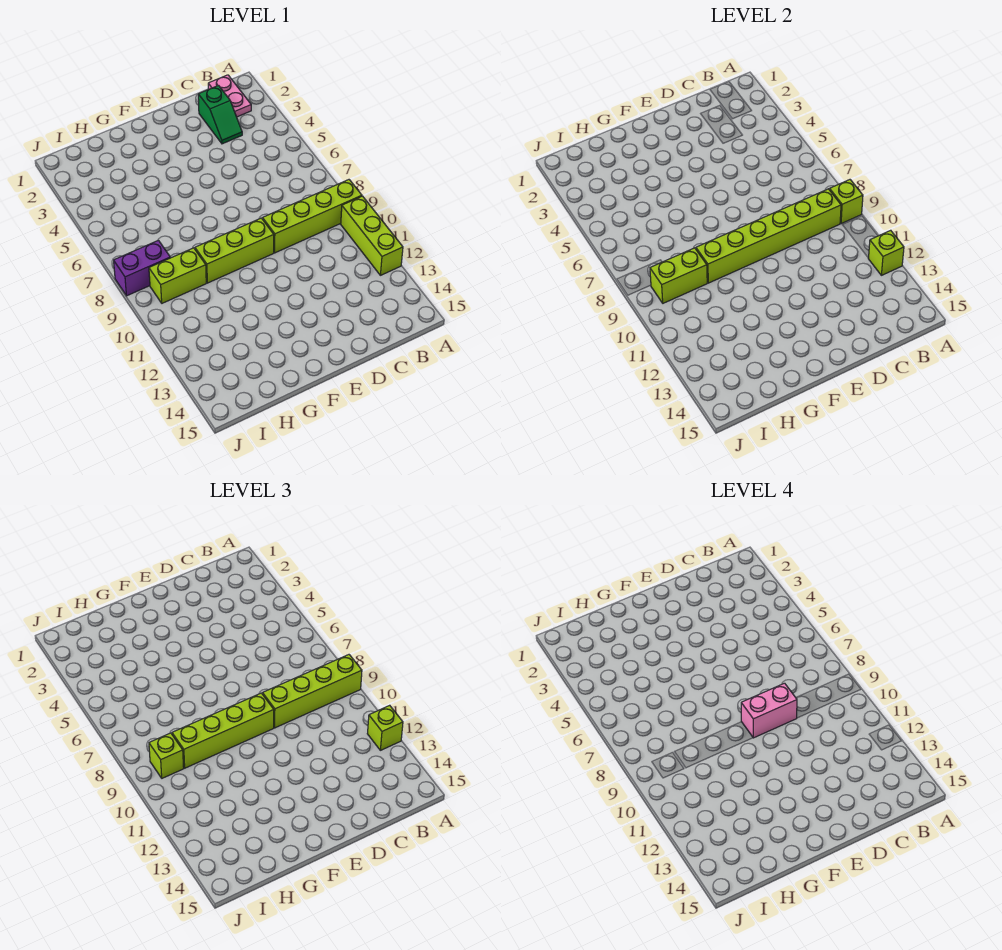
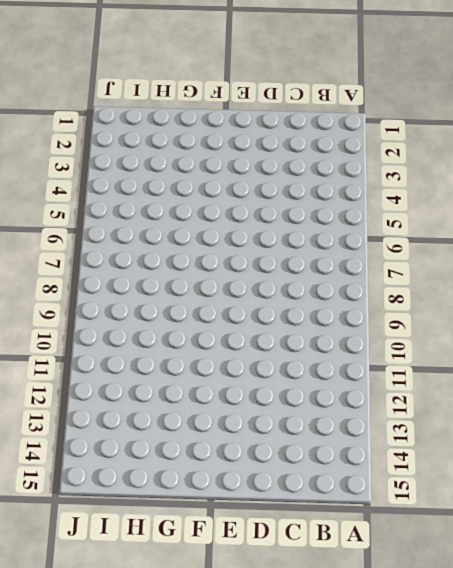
none -> lime brick A9:D9 level 1
none -> lime brick A10:A12 level 1
none -> pink plate B1:B2 level 1

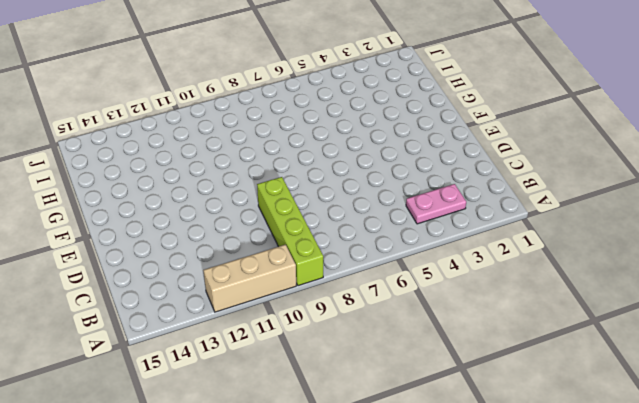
tan brick A10:A12 level 1 -> lime brick A10:A12 level 1
pink plate B3:B4 level 1 -> pink plate B1:B2 level 1
none -> green slope C2:C3 level 1 top 2
none -> lime brick E9:G9 level 1
none -> lime brick H9:I9 level 1

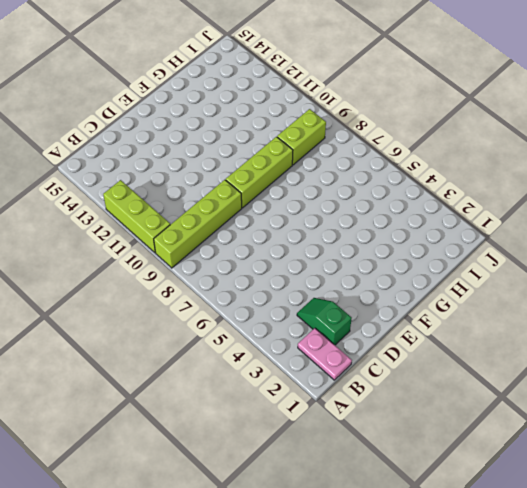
none -> purple brick I8:J8 level 1
none -> lime brick A9 level 2
none -> lime brick A12 level 2

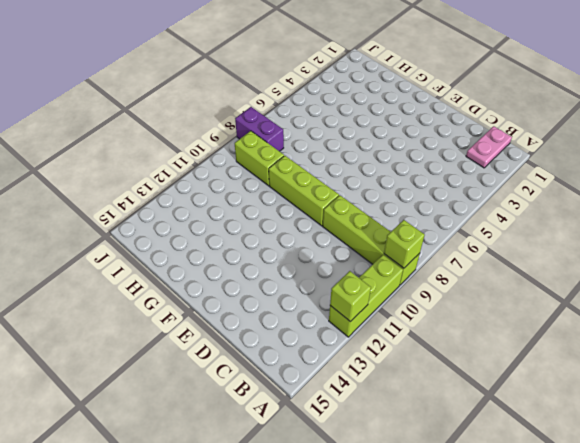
none -> green slope C2:C3 level 1 top 2
none -> lime brick B9:G9 level 2
none -> lime brick H9:I9 level 2

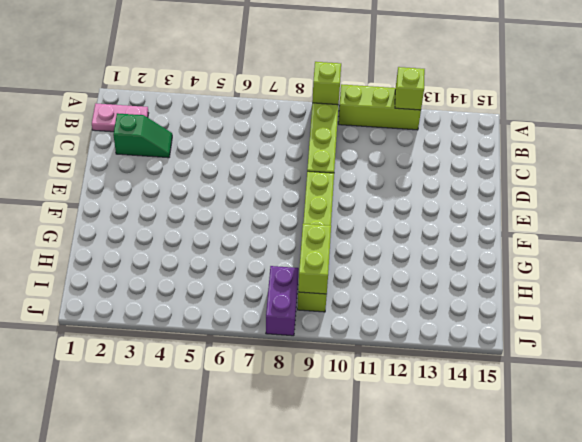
none -> lime brick B9:G9 level 2
none -> lime brick A9:D9 level 3
none -> lime brick A12 level 3

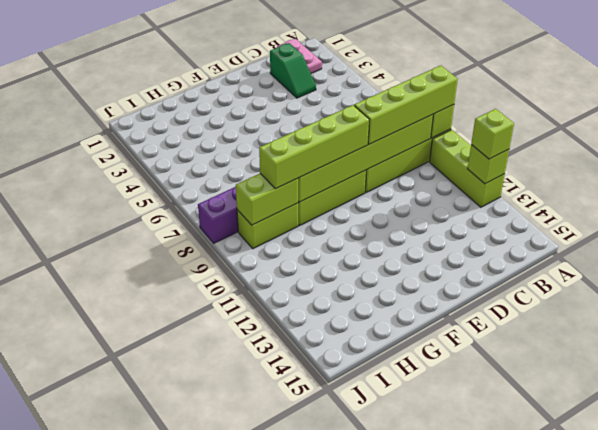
none -> lime brick I9 level 3
none -> pink brick D9:E9 level 4

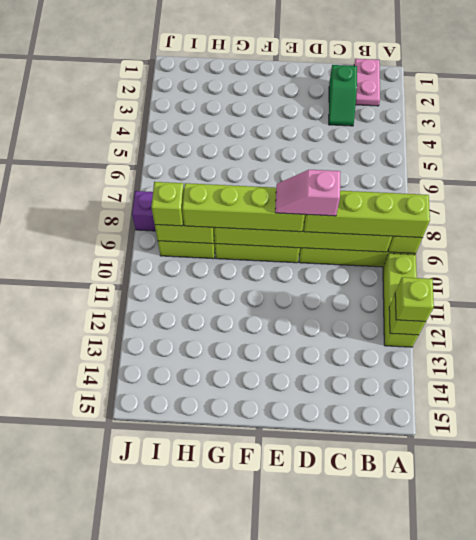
pink slope D9:E9 level 4 top D -> pink brick D9:E9 level 4

